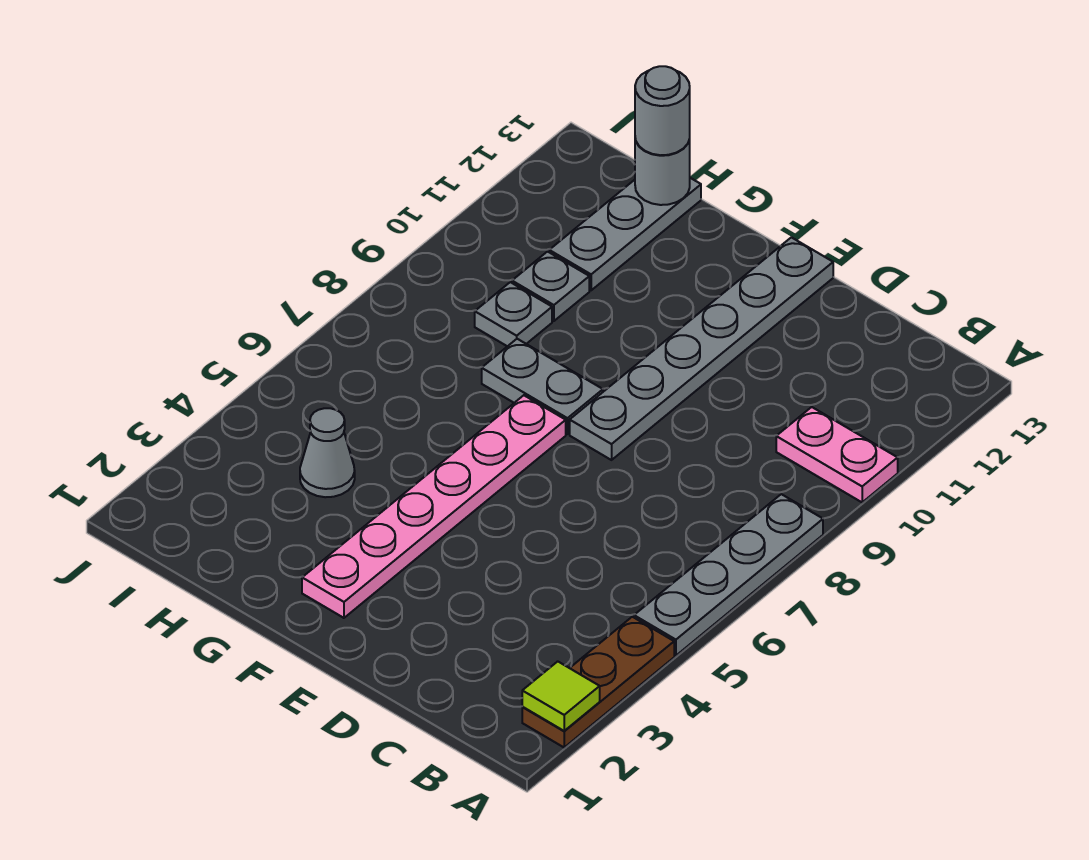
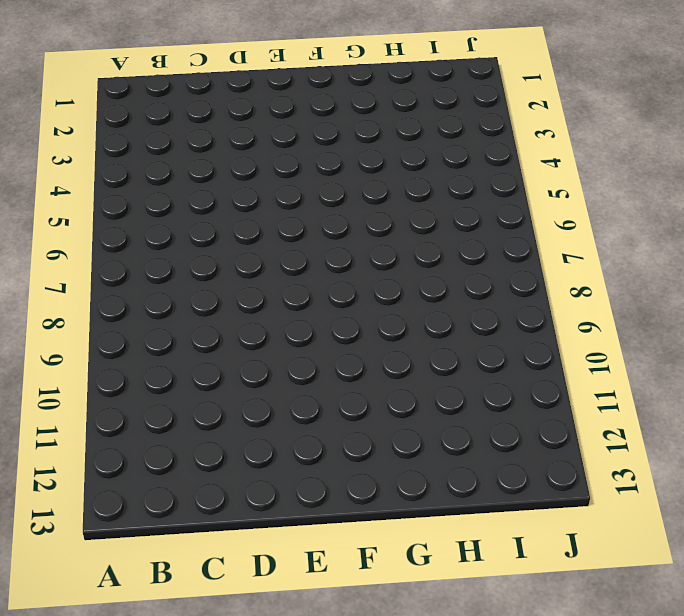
none -> brown plate A2:A4 level 1
none -> grey plate A5:A8 level 1
none -> pink plate A10:B10 level 1

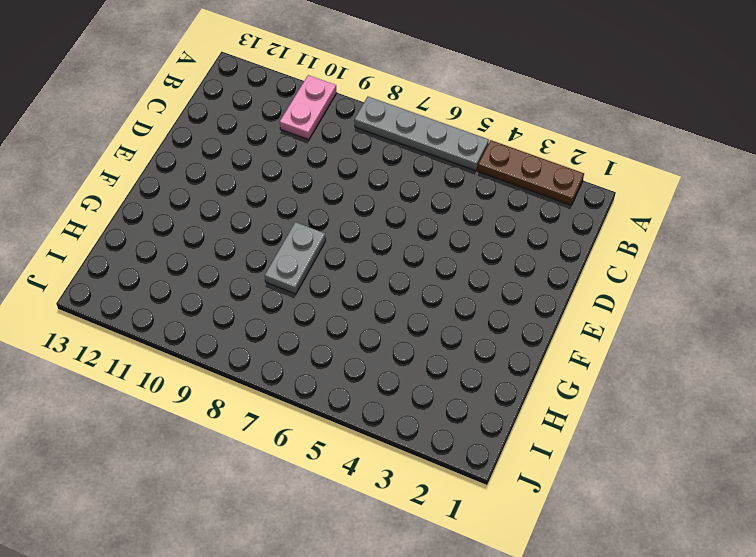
none -> grey plate E8:E13 level 1
none -> pink plate F2:F7 level 1
none -> grey cone H4 level 1

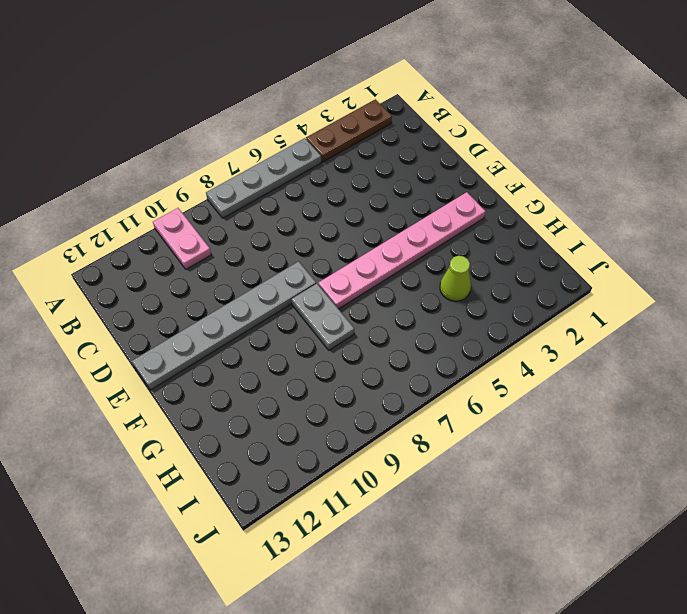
lime cone H4 level 1 -> grey cone H4 level 1
none -> grey plate H9 level 1
none -> grey plate H10 level 1
none -> grey plate H11:H13 level 1

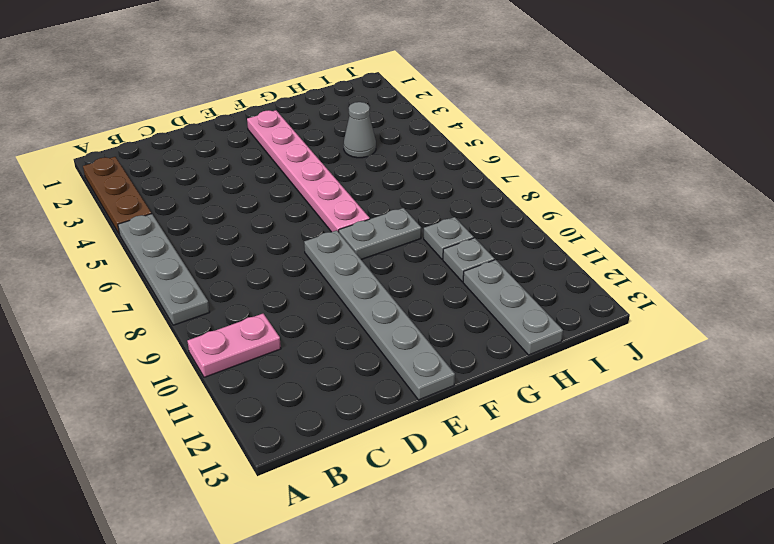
none -> lime tile A2 level 2
none -> grey round brick H13 level 2
none -> grey round brick H13 level 3

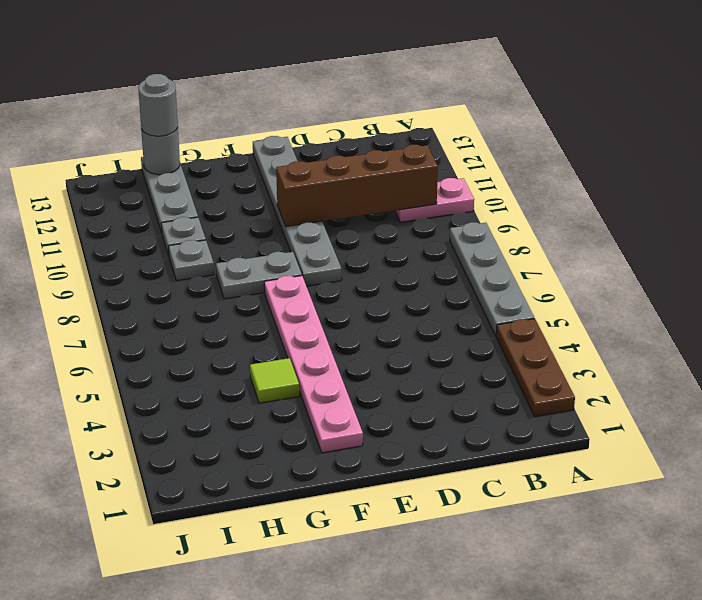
brown brick B10:E10 level 2 -> none
lime tile G4 level 1 -> lime tile A2 level 2
none -> grey cone H4 level 1

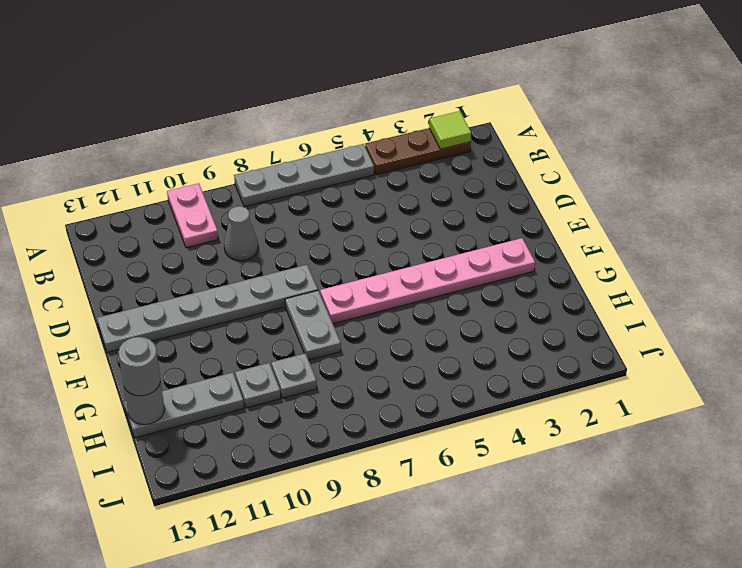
grey cone C9 level 1 -> grey cone H4 level 1

